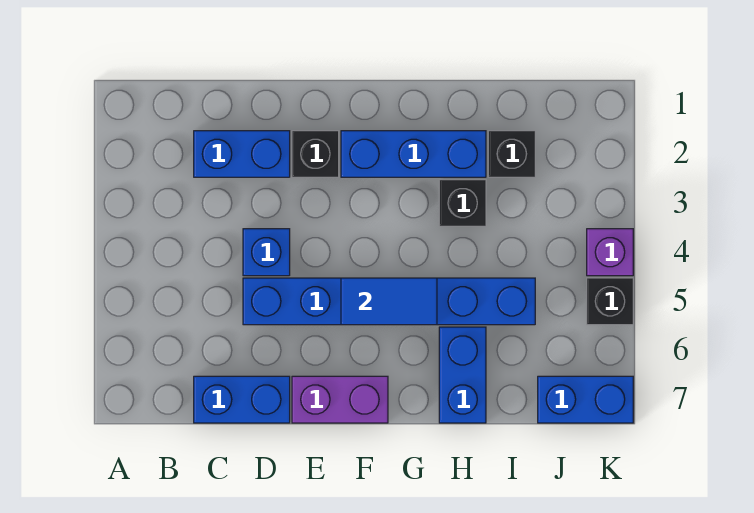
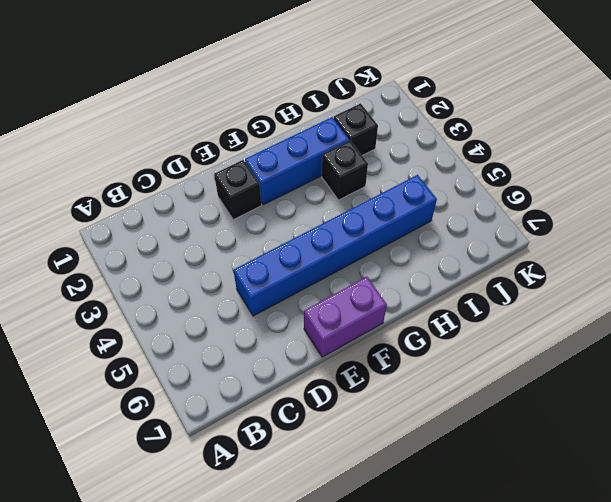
none -> blue brick C2:D2 level 1
none -> blue brick C7:D7 level 1
none -> blue brick D4 level 1

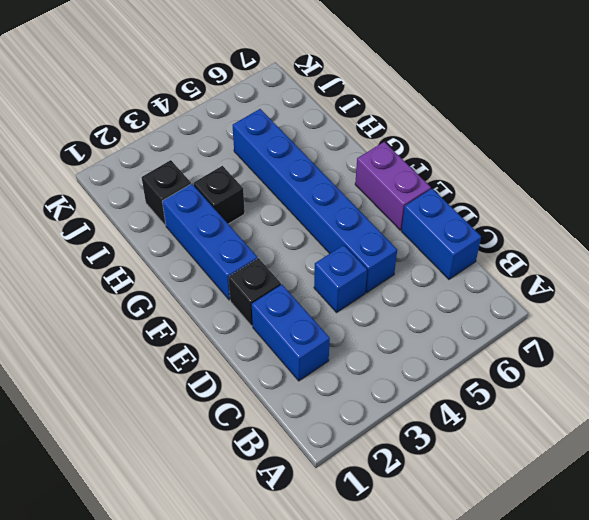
none -> blue brick H6:H7 level 1
none -> blue brick J7:K7 level 1
none -> purple brick K4 level 1

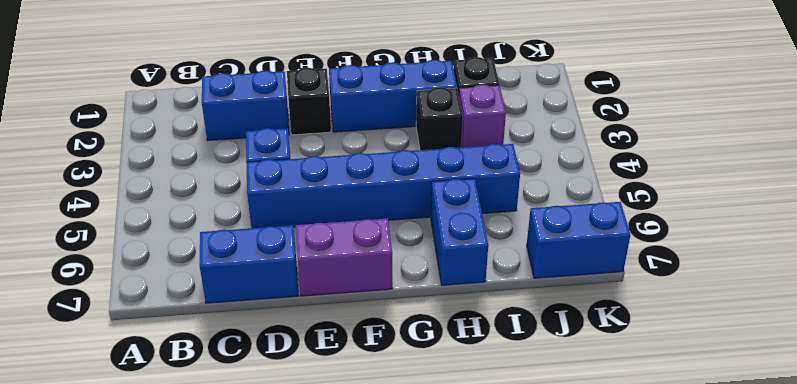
purple brick I3 level 1 -> purple brick K4 level 1
none -> black brick K5 level 1
none -> blue tile F5:G5 level 2

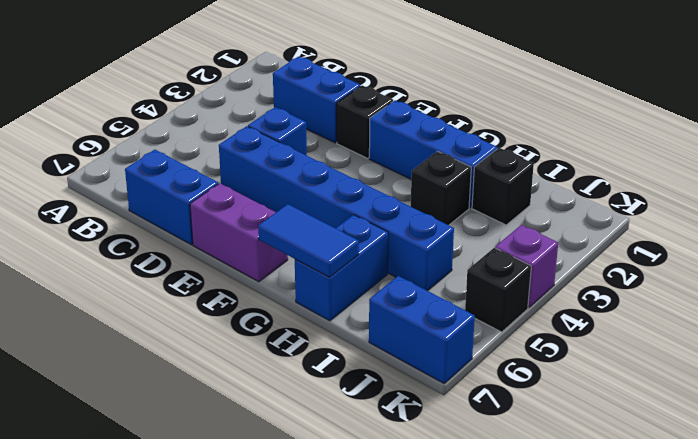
blue tile G7:H7 level 2 -> blue tile F5:G5 level 2

